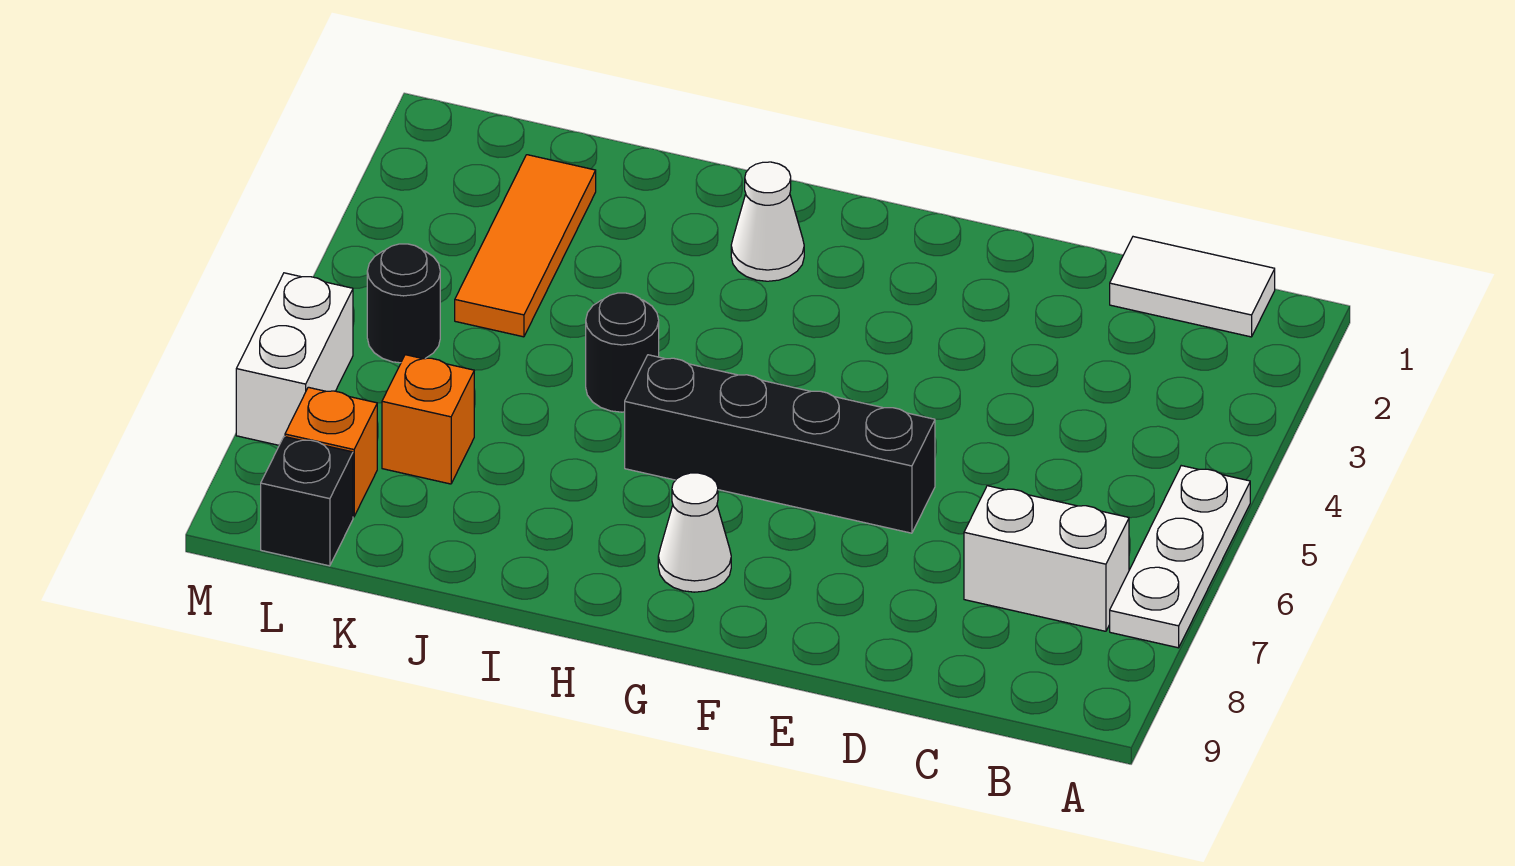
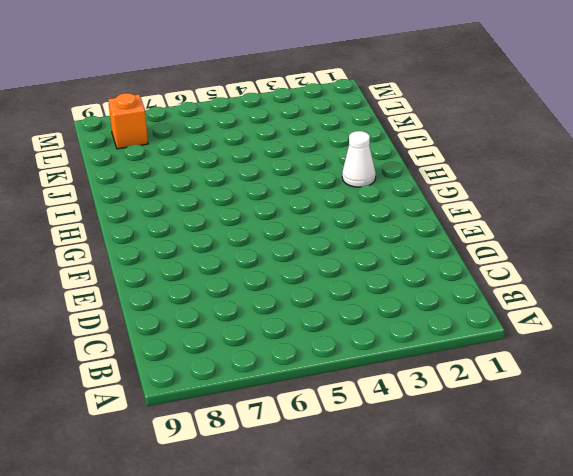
none -> white plate A5:A7 level 1
none -> white tile B1:C1 level 1
none -> white brick B7:C7 level 1

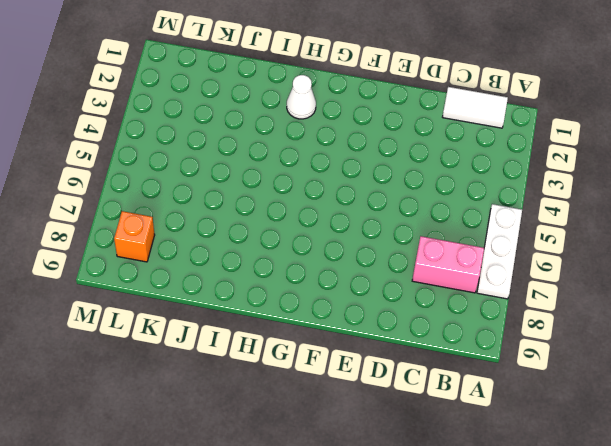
pink brick B7:C7 level 1 -> white brick B7:C7 level 1
none -> black brick E6:H6 level 1
none -> white cone G8 level 1
none -> black round brick I5 level 1

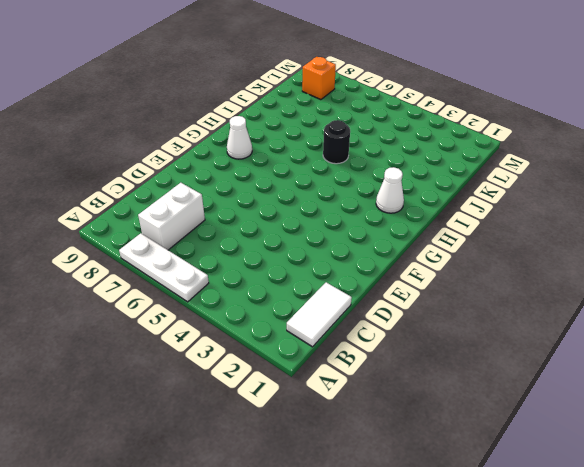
none -> black brick E6:H6 level 1
none -> orange tile K2:K4 level 1
none -> orange brick K7 level 1

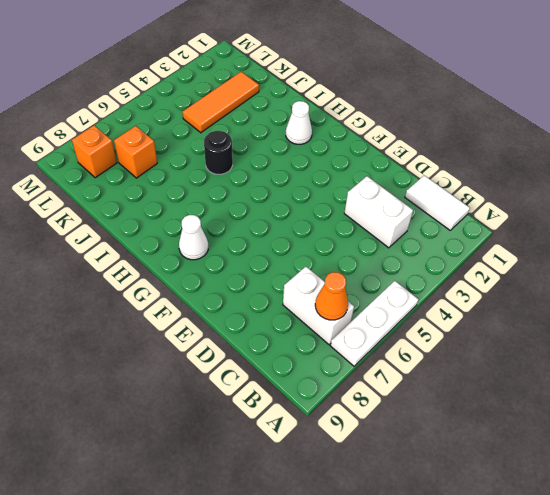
orange cone B7 level 2 -> none
white brick C3:D3 level 1 -> white brick M6:M7 level 1
none -> black brick E6:H6 level 1
none -> black round brick L5 level 1
none -> black brick L9 level 1

